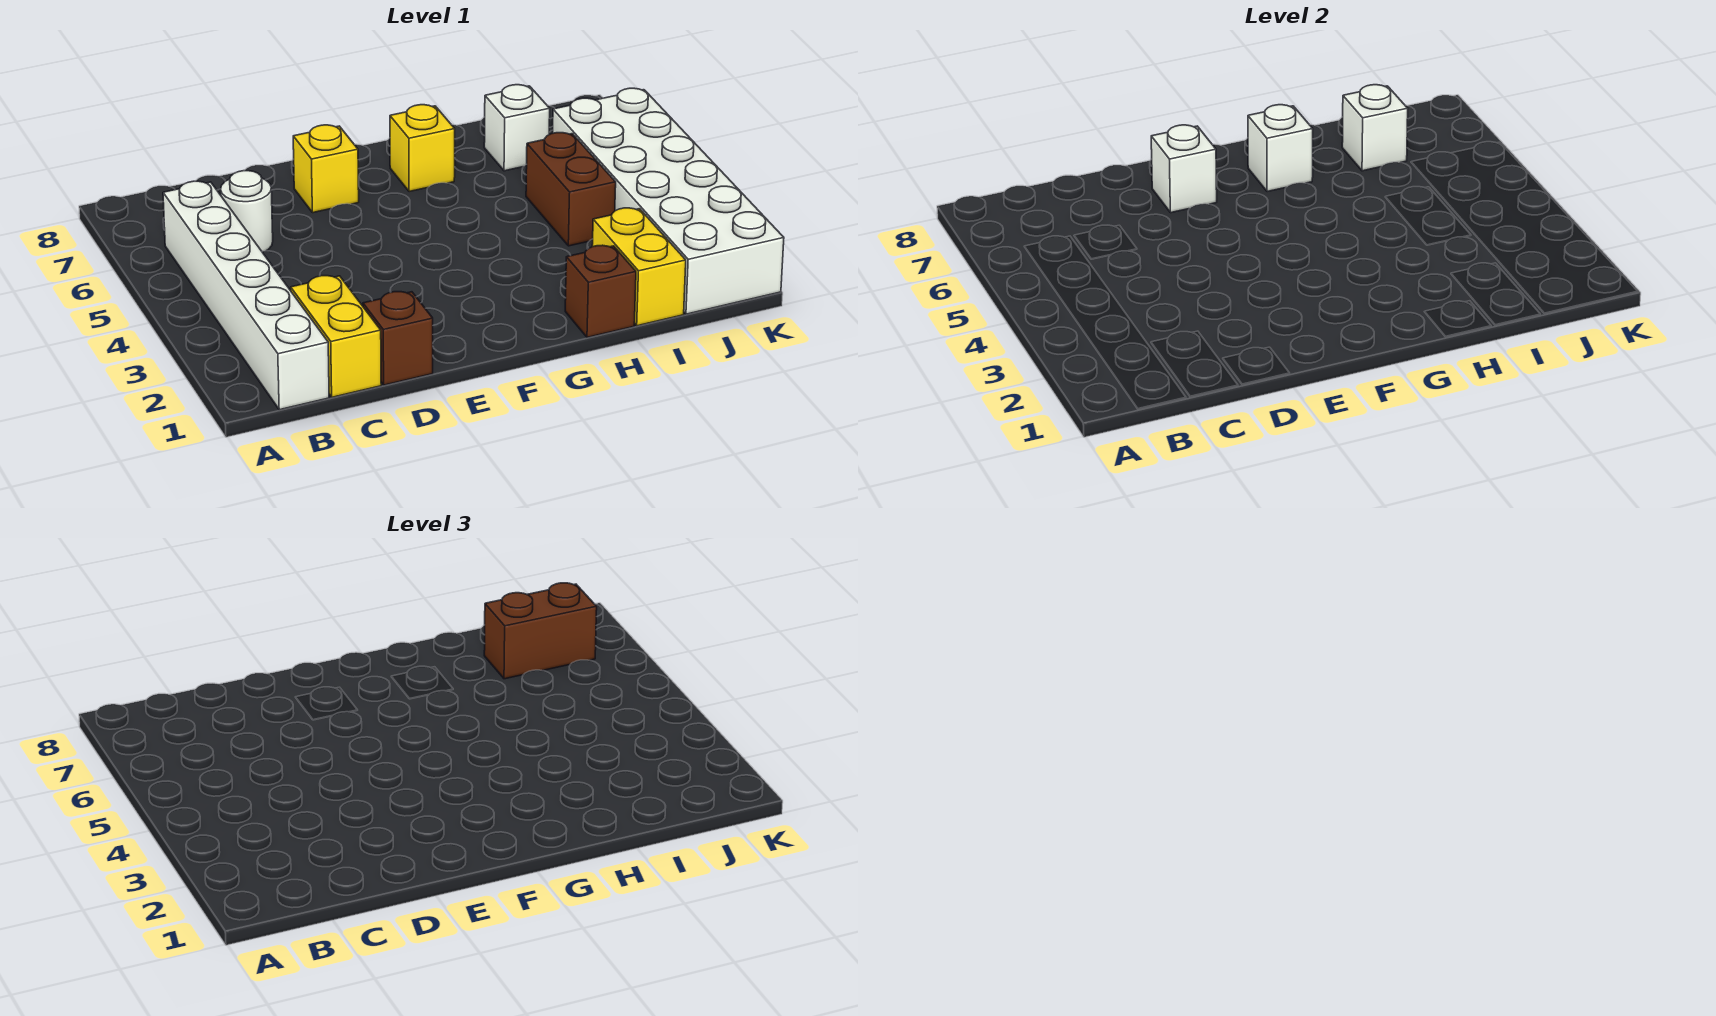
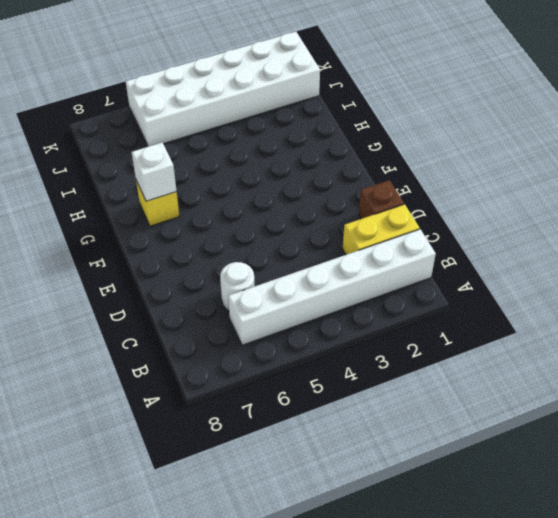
none -> yellow brick E7 level 1
none -> brown brick H1 level 1
none -> yellow brick I1:I2 level 1

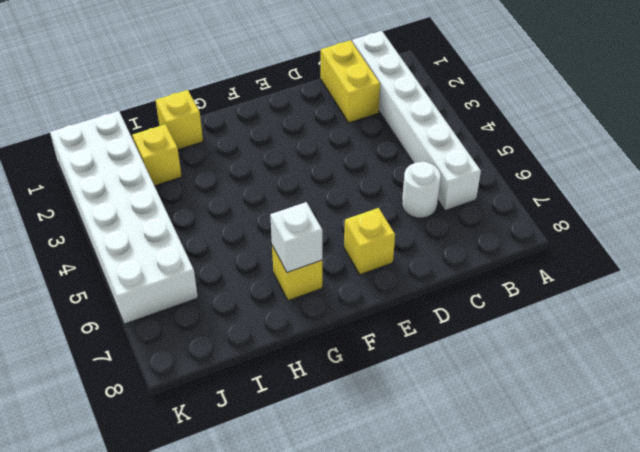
yellow brick H1 level 1 -> brown brick H1 level 1
yellow brick I2 level 1 -> yellow brick I1:I2 level 1
none -> brown brick D1 level 1
none -> brown brick I4:I5 level 1
none -> white brick I7 level 1

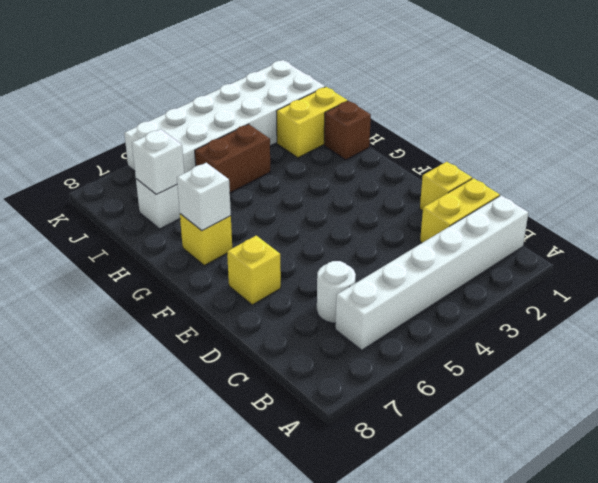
yellow brick D1 level 1 -> brown brick D1 level 1
none -> white brick E7 level 2
none -> brown brick I7:J7 level 3

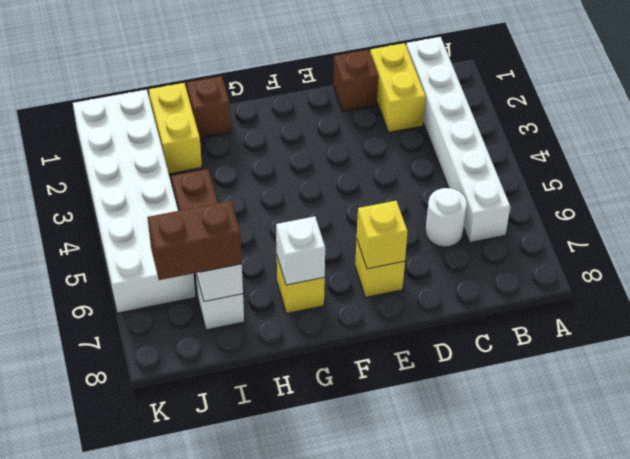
yellow brick E7 level 2 -> white brick E7 level 2

